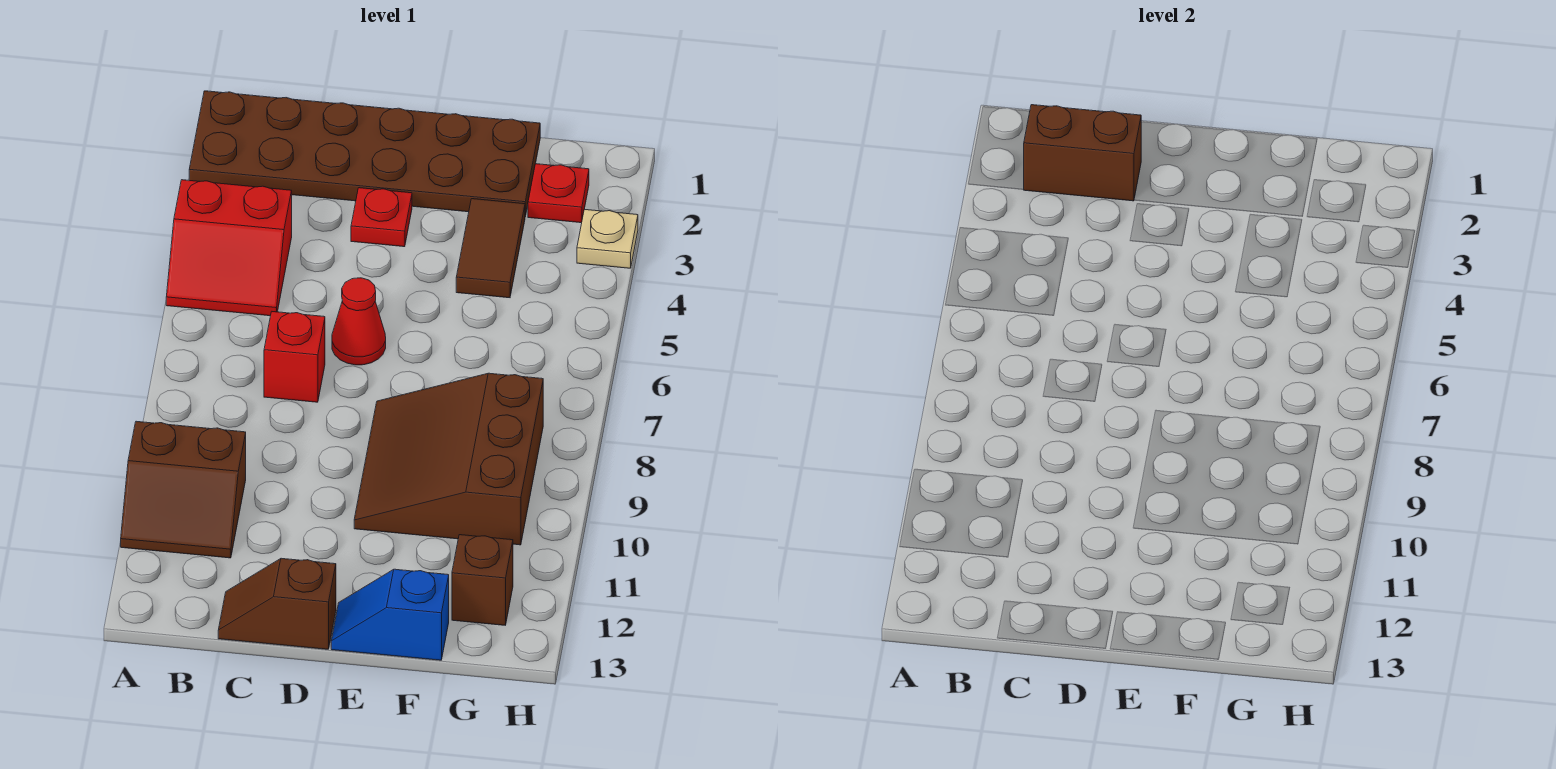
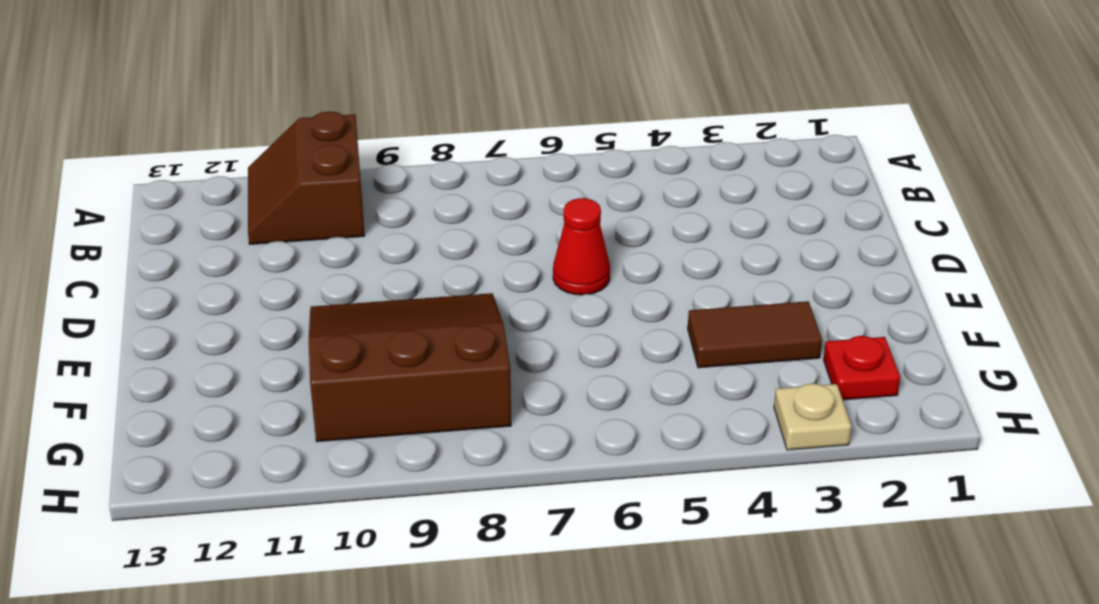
none -> brown plate A1:F2 level 1
none -> red slope A4:B5 level 1 top 4
none -> red brick C7 level 1

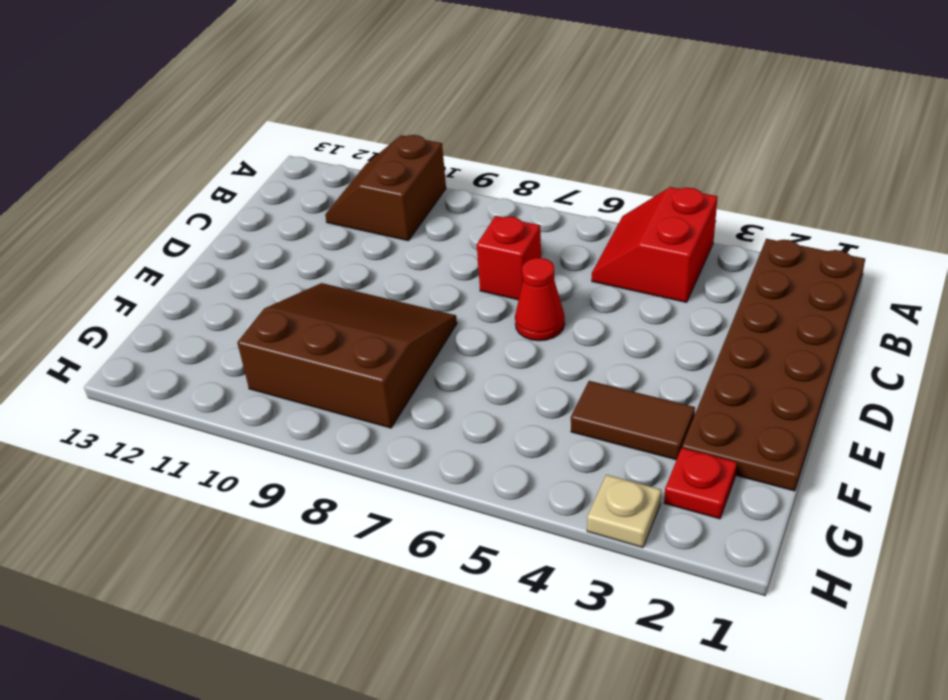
none -> brown slope C13:D13 level 1 top D
none -> red plate D3 level 1
none -> blue slope E13:F13 level 1 top F

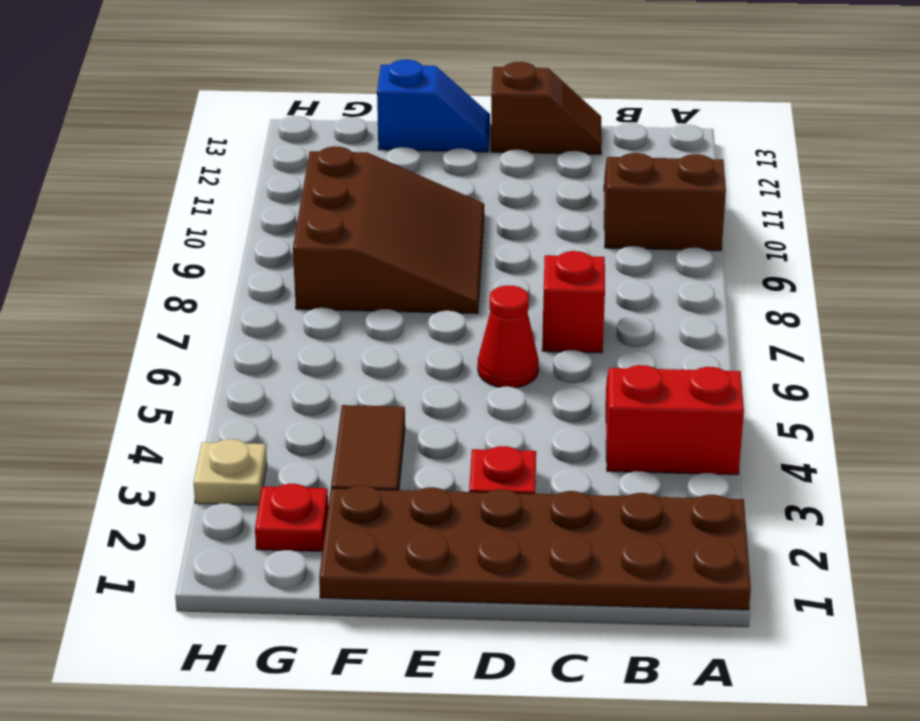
none -> brown brick G12 level 1
none -> brown brick B2:C2 level 2

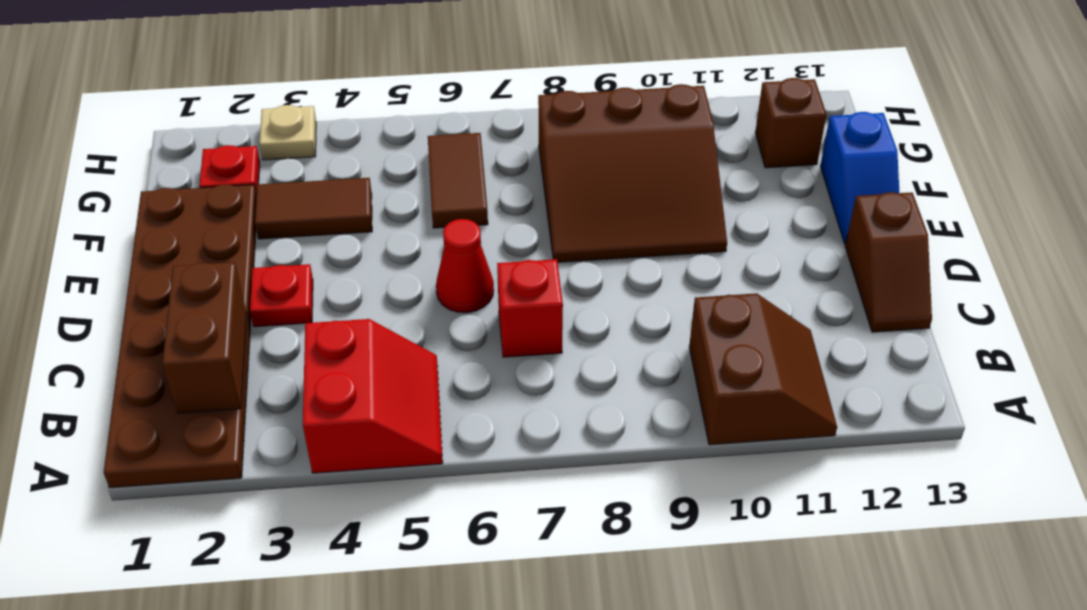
brown tile F6:G6 level 1 -> none

